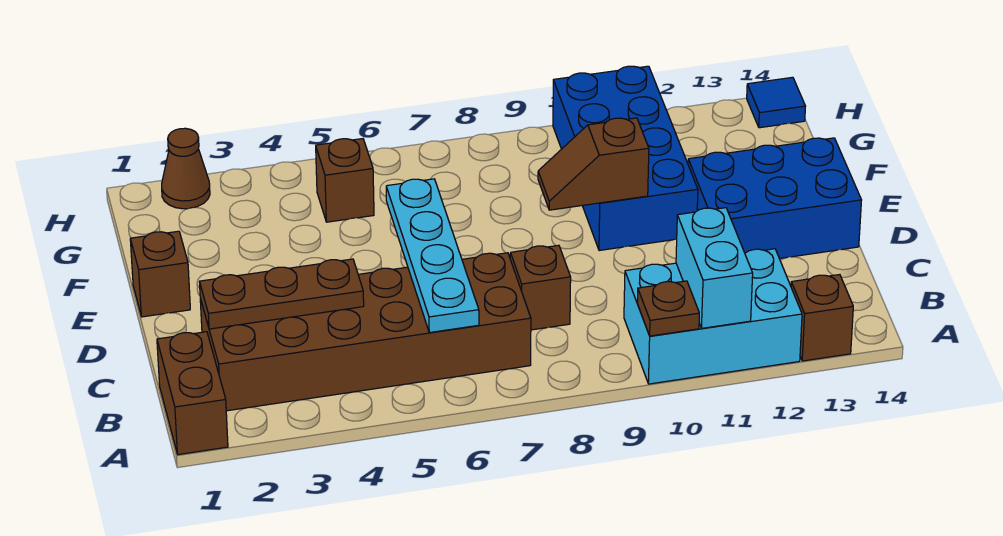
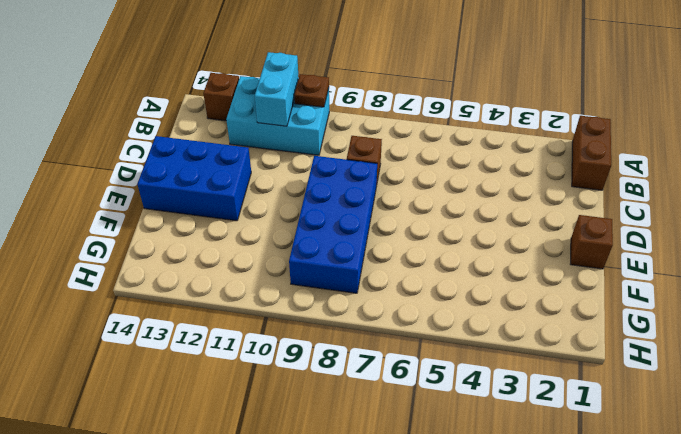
blue brick D8:G9 level 1 -> blue brick E10:H11 level 1
none -> brown brick B2:C7 level 1
none -> brown brick G5 level 1
none -> brown cone H2 level 1

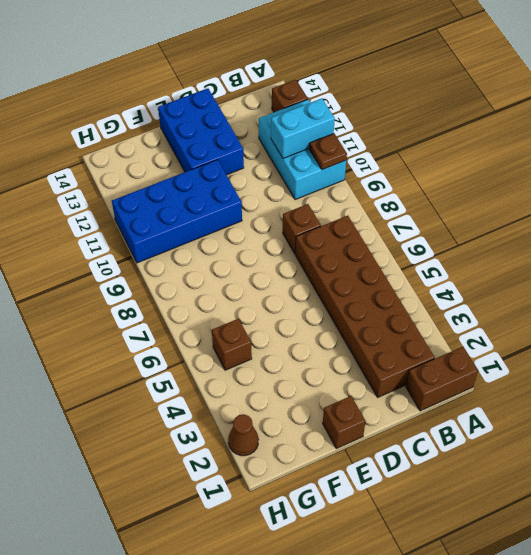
none -> blue tile H14 level 1
none -> cyan plate B6:E6 level 2
none -> brown plate C2:C4 level 2

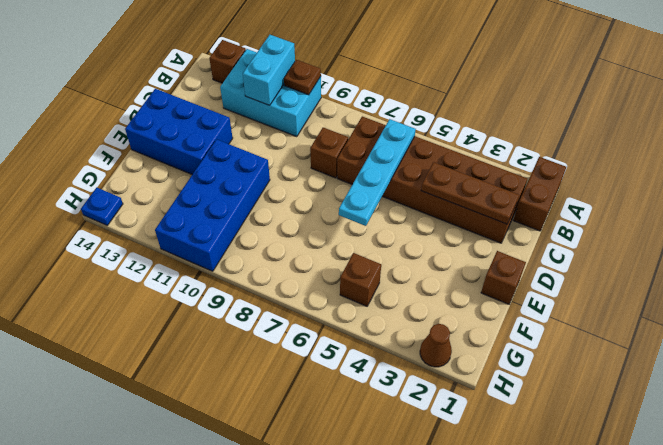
blue plate H14 level 1 -> blue tile H14 level 1
none -> brown slope E9:E10 level 2 top 10

